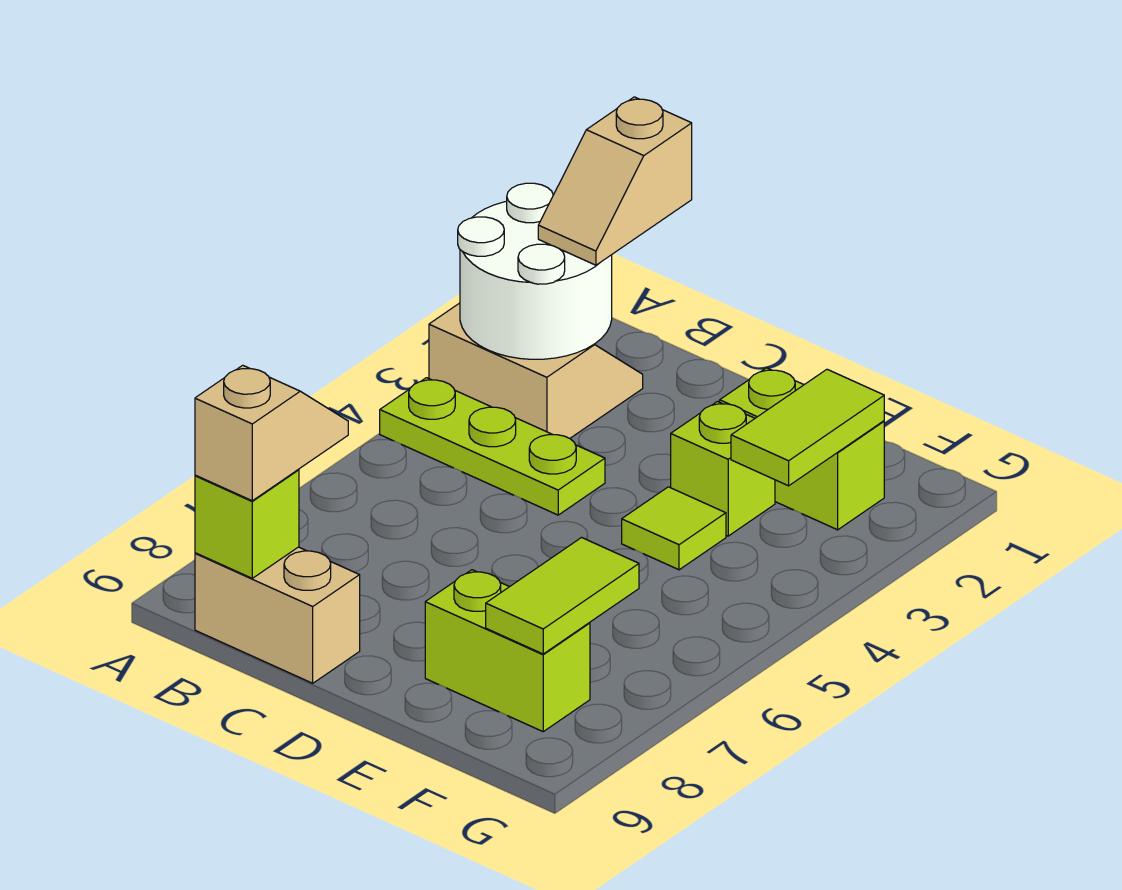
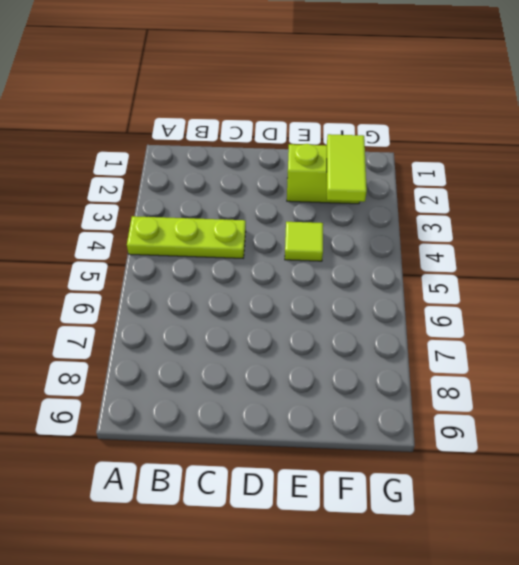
none -> tan slope A2:B3 level 1 top 3
none -> tan brick B9:C9 level 1
none -> lime brick E3 level 1

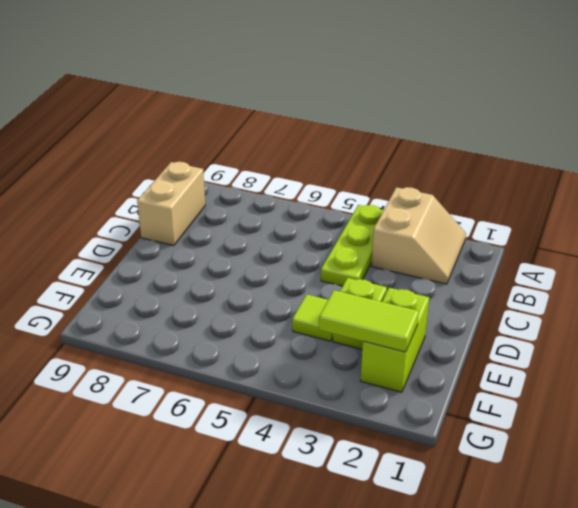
none -> lime brick E8:F8 level 1
none -> white round brick A2:B3 level 2
none -> lime brick B9 level 2

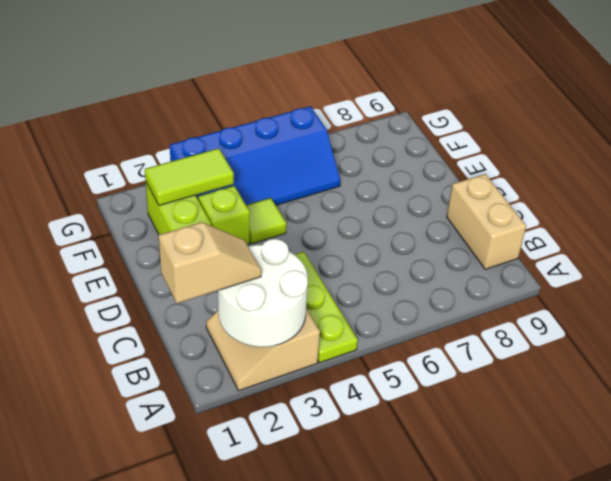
blue slope F3:G6 level 1 top G -> none
none -> lime brick E8:F8 level 1
none -> lime brick B9 level 2
none -> lime tile F7:F8 level 2

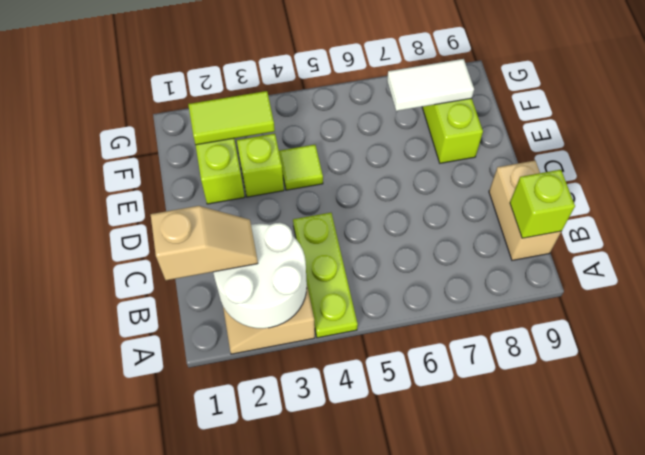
white tile F7:F8 level 2 -> lime tile F7:F8 level 2
none -> tan slope B8:B9 level 3 top 9

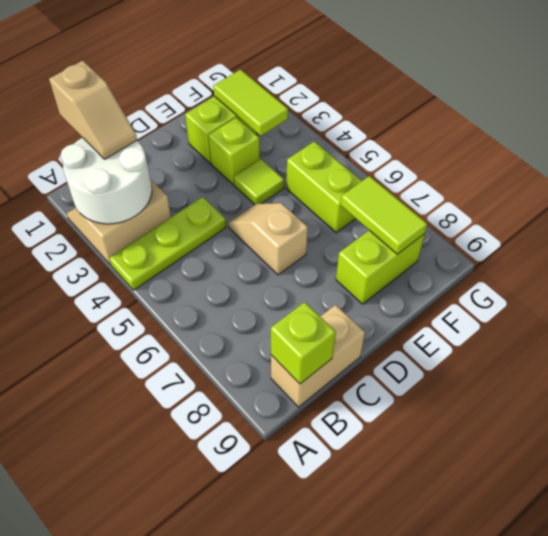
tan slope D5:D6 level 1 top 6 -> tan slope B8:B9 level 3 top 9
lime brick F5:F6 level 1 -> none

